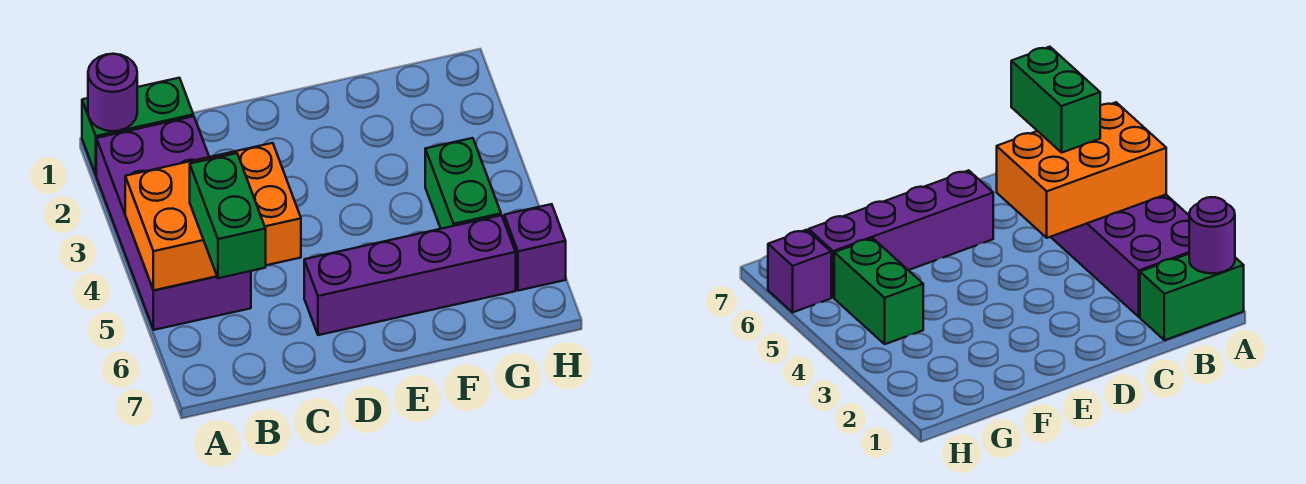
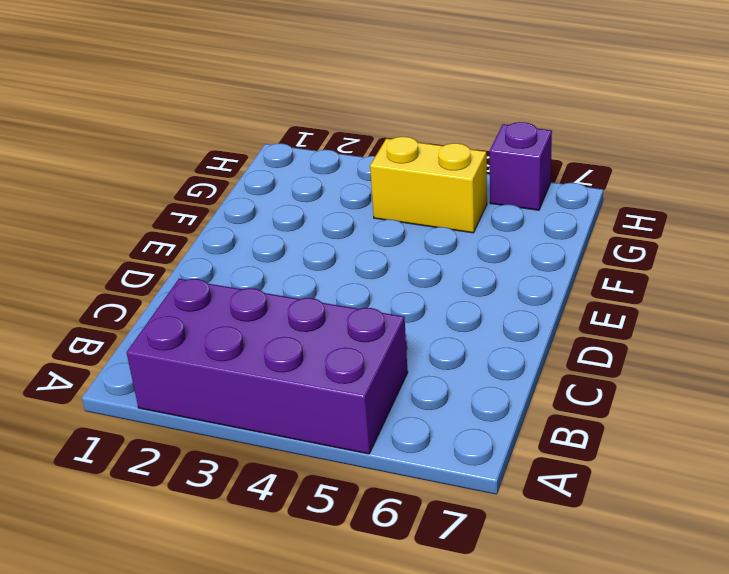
yellow brick G4:G5 level 1 -> green brick G4:G5 level 1
none -> green brick A1:B1 level 1
none -> purple brick D6:G6 level 1

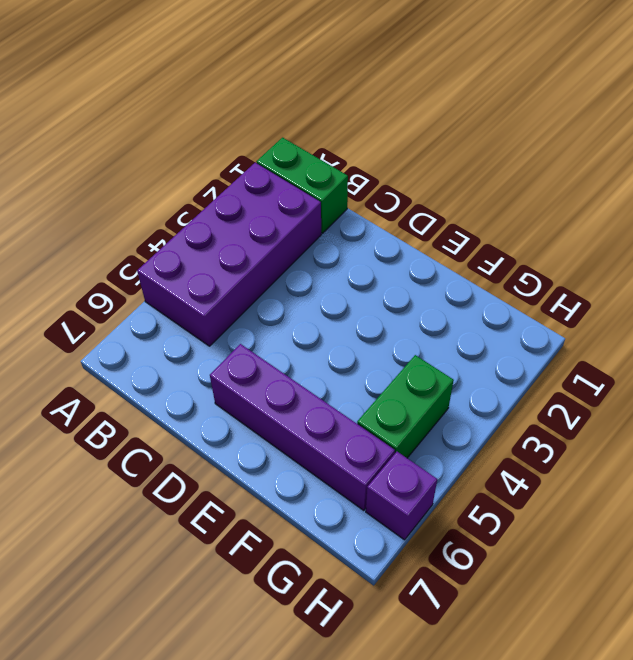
none -> purple round brick A1 level 2
none -> orange brick A4:C5 level 2

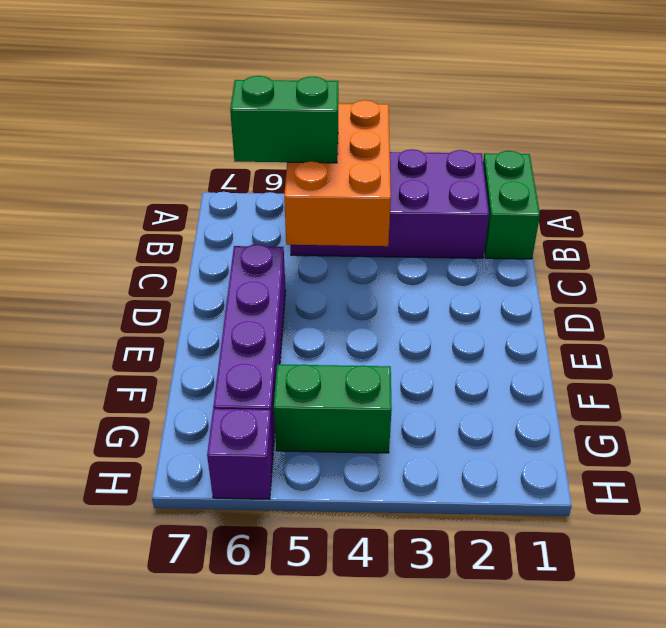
none -> purple round brick A1 level 2

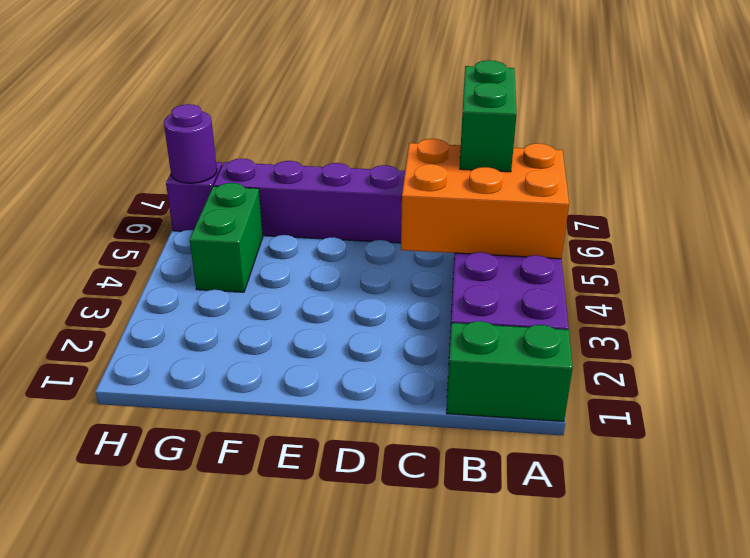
purple round brick H6 level 2 -> purple round brick A1 level 2

